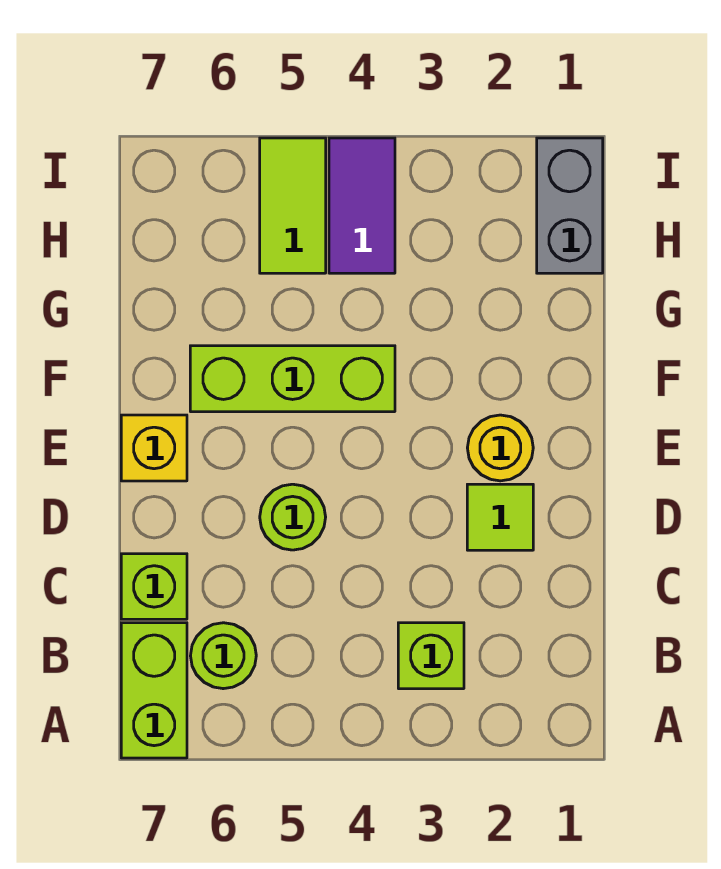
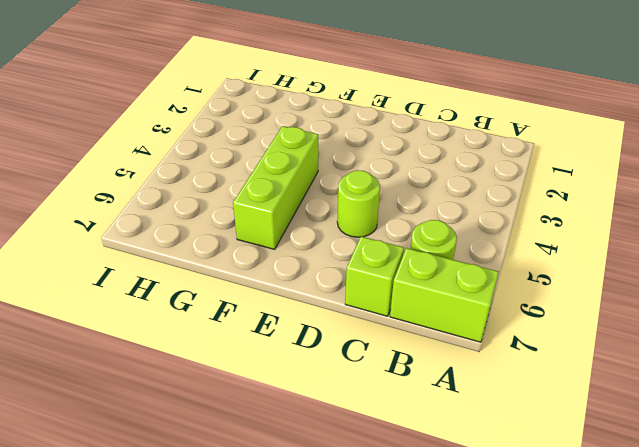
none -> lime brick B3 level 1
none -> lime tile D2 level 1
none -> yellow round brick E2 level 1

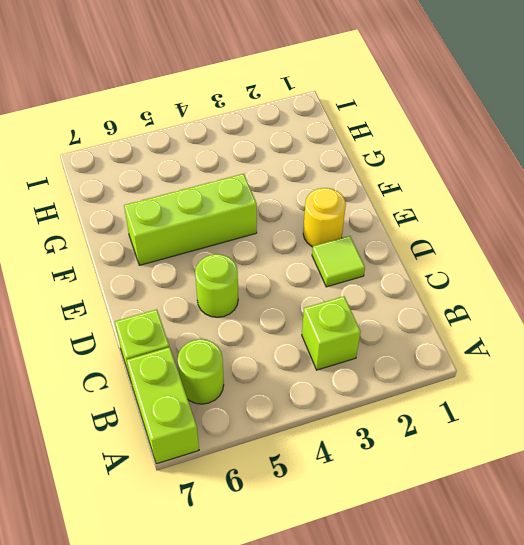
none -> yellow brick E7 level 1
none -> grey brick H1:I1 level 1
none -> purple tile H4:I4 level 1

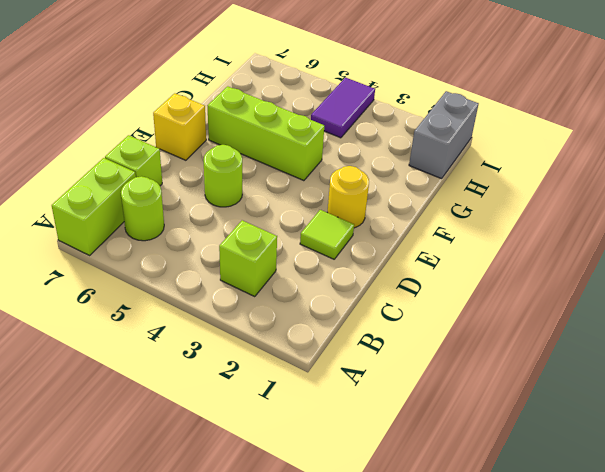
none -> lime tile H5:I5 level 1

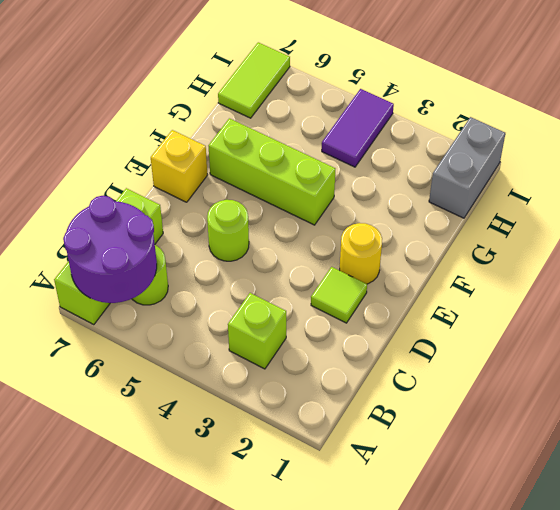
purple round brick A6:B7 level 2 -> none
lime tile H7:I7 level 1 -> lime tile H5:I5 level 1

